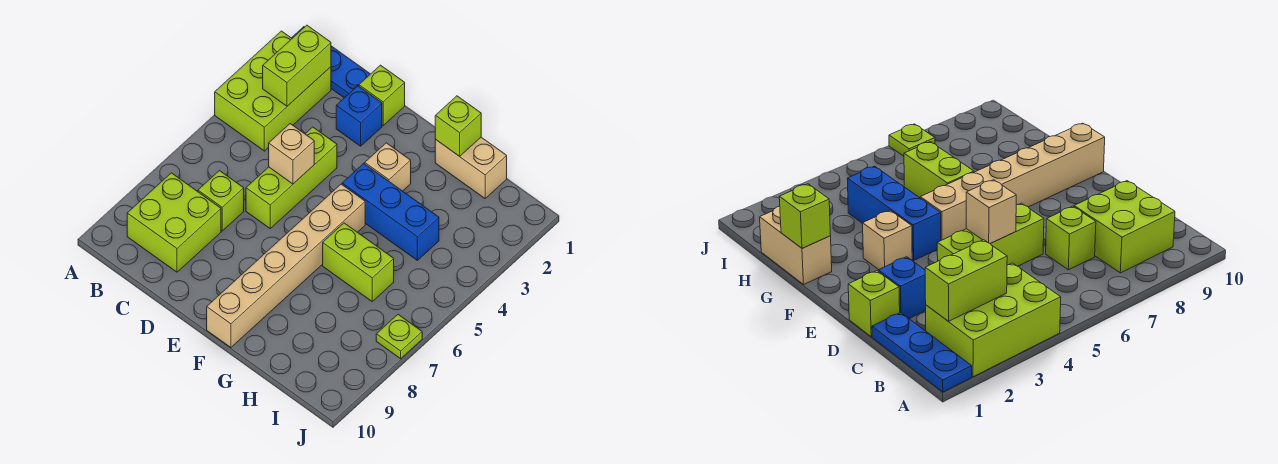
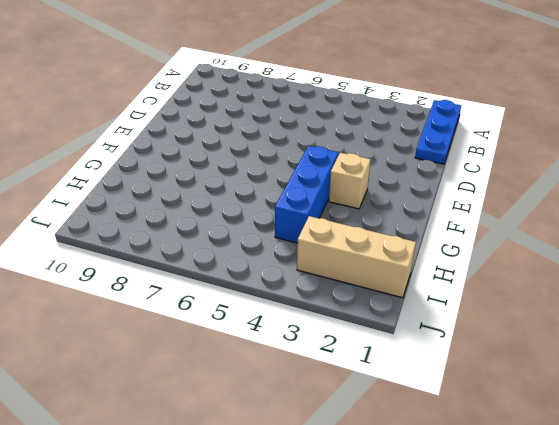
tan brick I1:I3 level 1 -> none
none -> lime brick A2:B4 level 1
none -> lime brick B8:C9 level 1
none -> lime brick C7 level 1

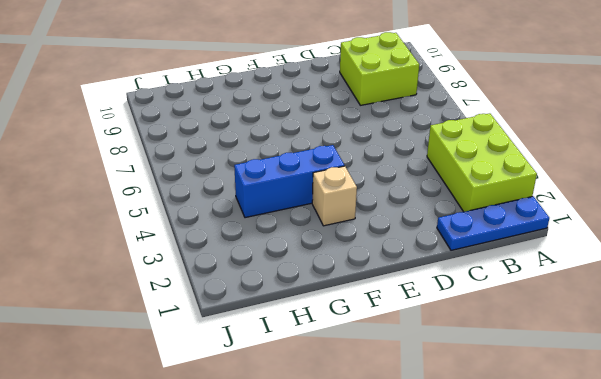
none -> lime brick C7 level 1
none -> lime brick D1 level 1
none -> blue brick D2 level 1

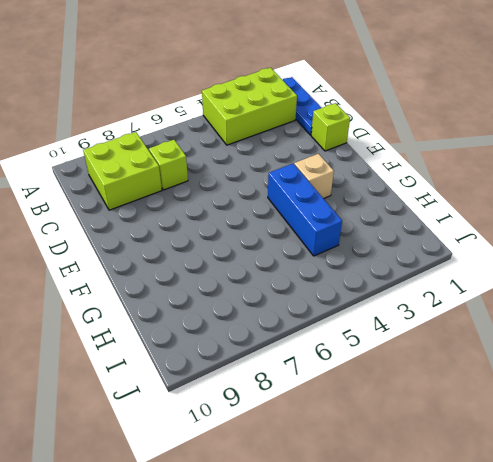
none -> blue brick D2 level 1
none -> lime brick D4:D6 level 1
none -> tan brick F5:F10 level 1

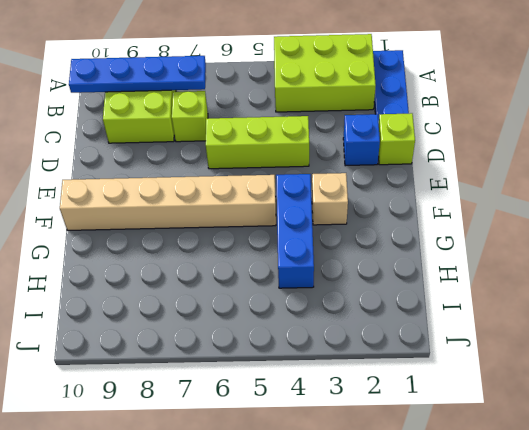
blue plate B7:B10 level 2 -> none
none -> tan brick G1:H1 level 1
none -> lime brick G6:H6 level 1
none -> lime plate J7 level 1

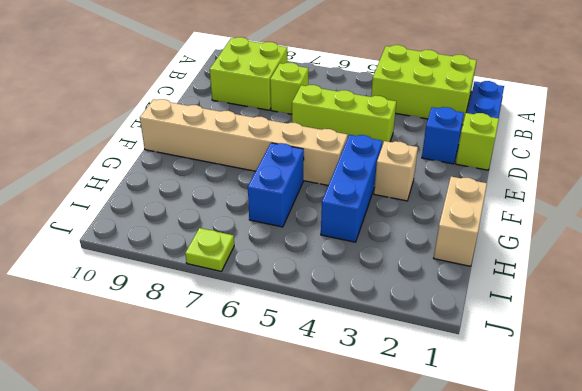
blue brick G6:H6 level 1 -> lime brick G6:H6 level 1
none -> lime brick B2:B3 level 2
none -> tan brick D5 level 2
none -> lime brick G1 level 2

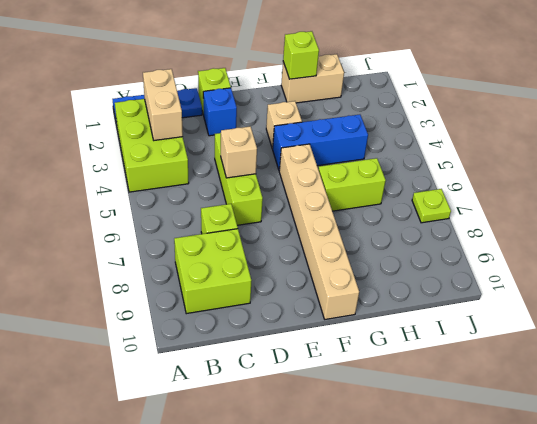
tan brick B2:B3 level 2 -> lime brick B2:B3 level 2

